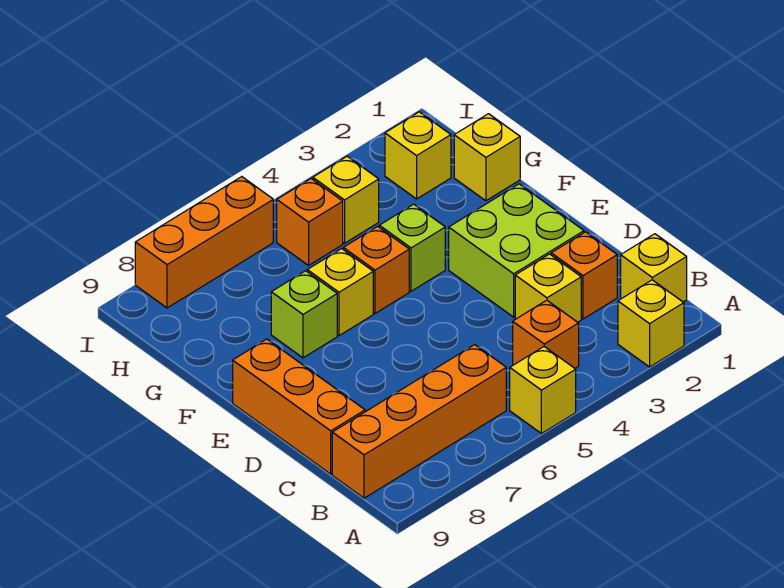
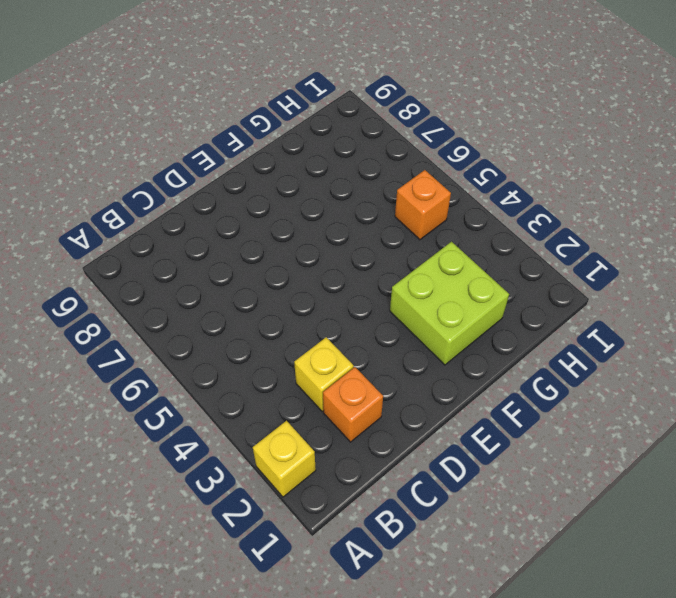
lime brick F2:G3 level 1 -> lime brick D2:E3 level 1
none -> yellow brick A5 level 1
none -> yellow brick B1 level 1
none -> orange brick B4 level 1

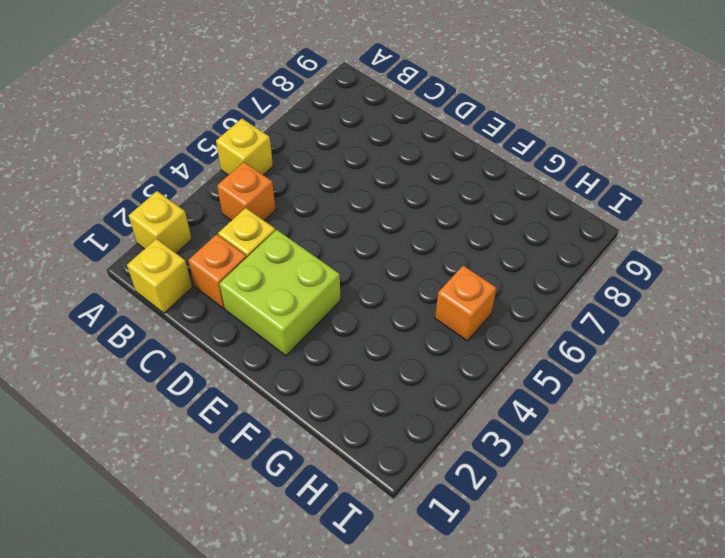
none -> orange brick B6:B9 level 1
none -> orange brick C9:E9 level 1
none -> lime brick F4 level 1

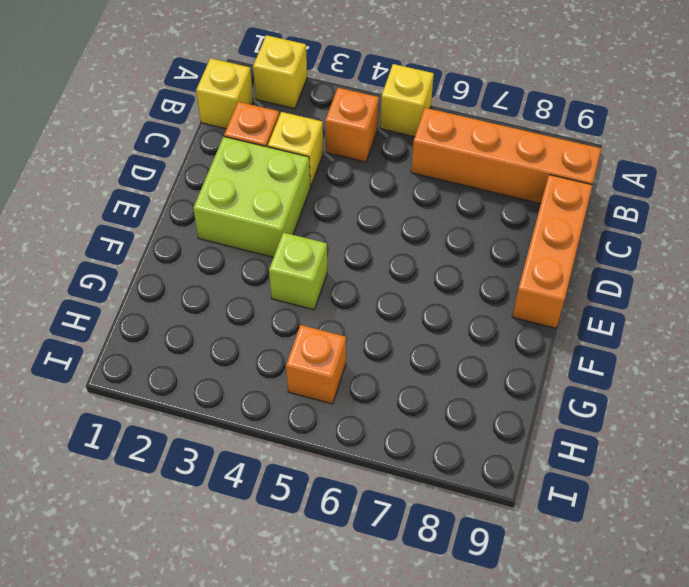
none -> orange brick F5 level 1
none -> yellow brick F6 level 1
none -> lime brick F7 level 1

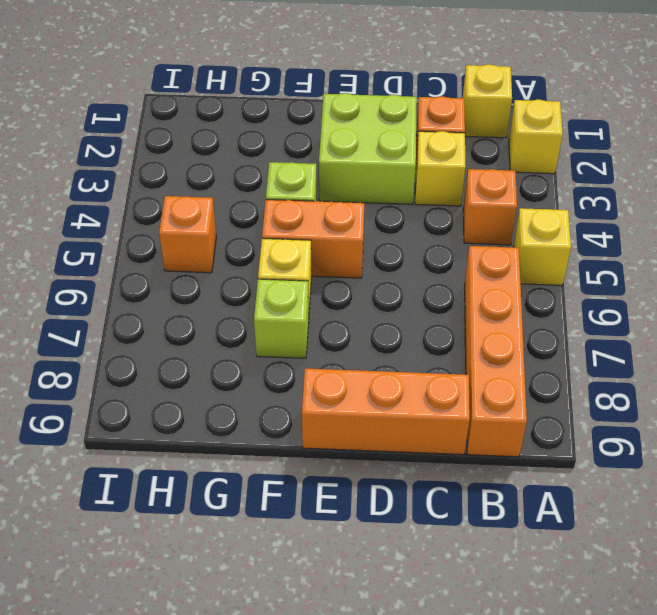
orange brick E5:F5 level 1 -> orange brick F5 level 1
none -> yellow brick G1 level 1
none -> yellow brick H2 level 1
none -> yellow brick H4 level 1

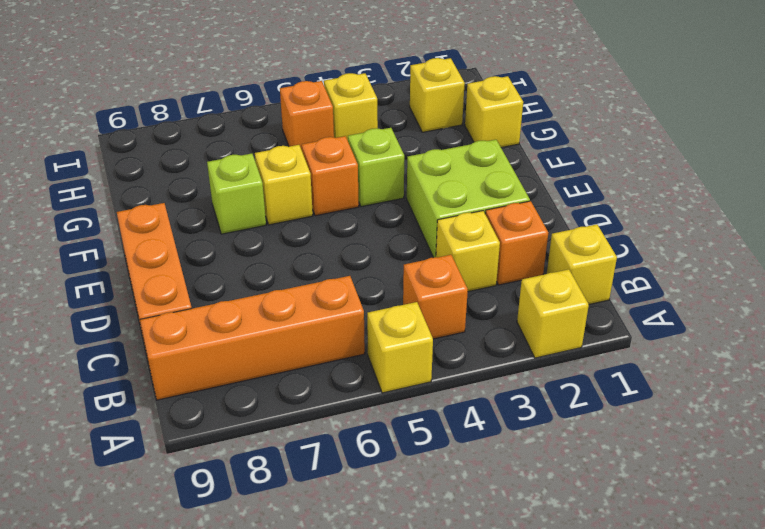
none -> orange brick I6:I8 level 1

